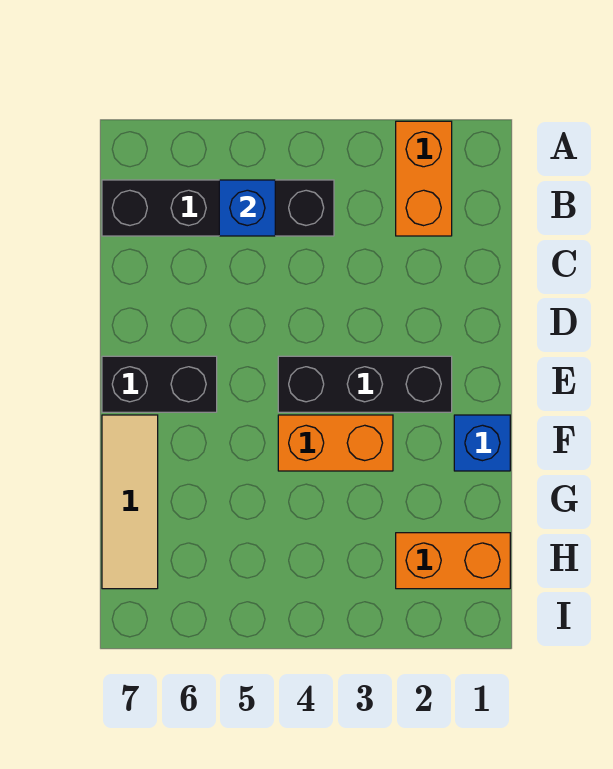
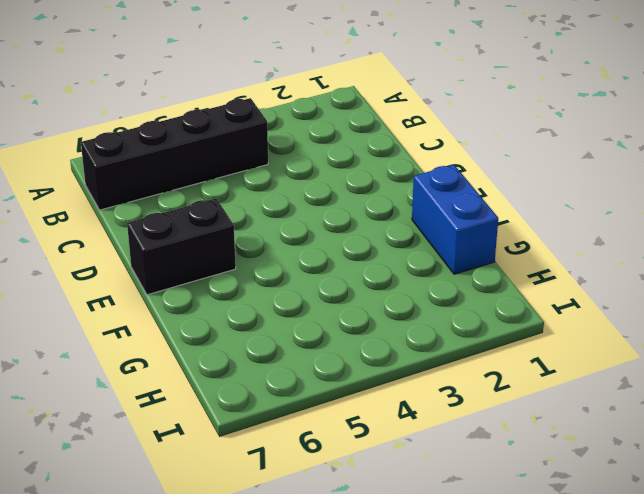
blue brick F1:G1 level 1 -> blue brick F1 level 1
none -> orange brick A2:B2 level 1
none -> black brick E2:E4 level 1

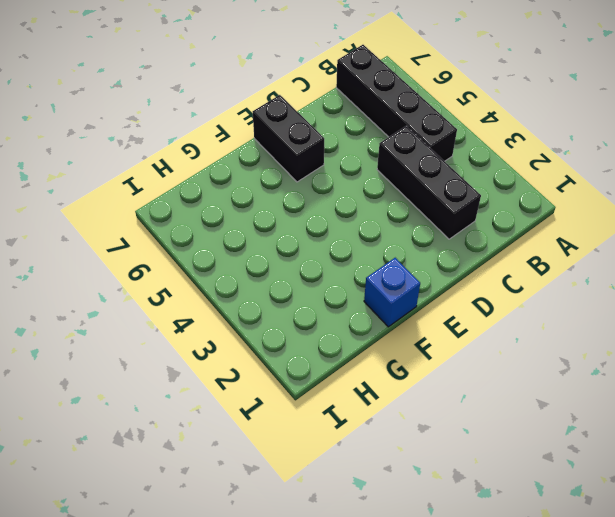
black brick C2:C4 level 1 -> black brick E2:E4 level 1
none -> orange brick A2:B2 level 1
none -> orange brick F3:F4 level 1

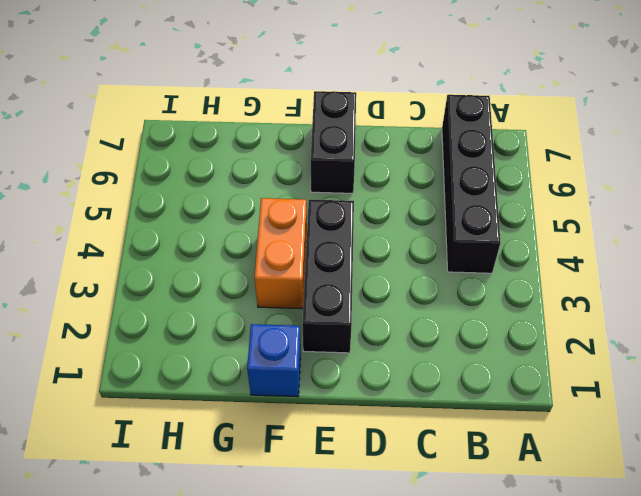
none -> orange brick A2:B2 level 1
none -> tan tile F7:H7 level 1

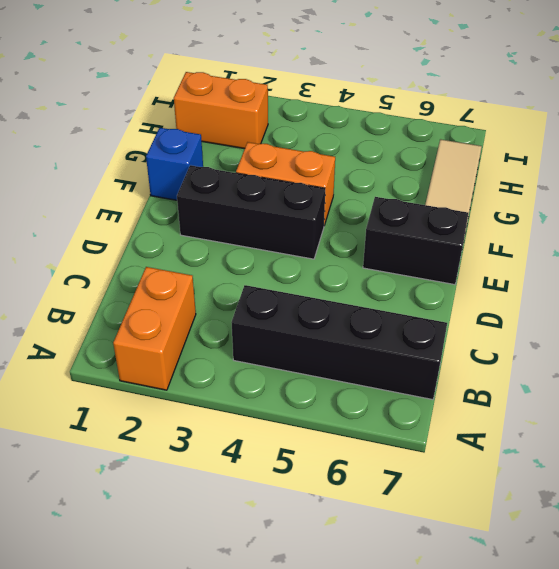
none -> blue brick B5 level 2

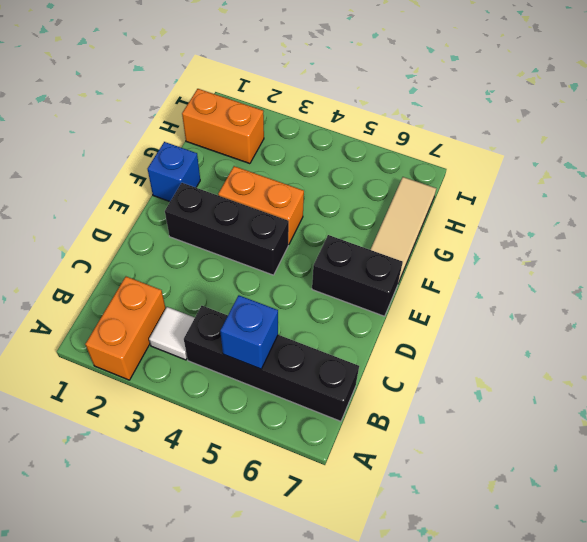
white tile B3 level 1 -> none

